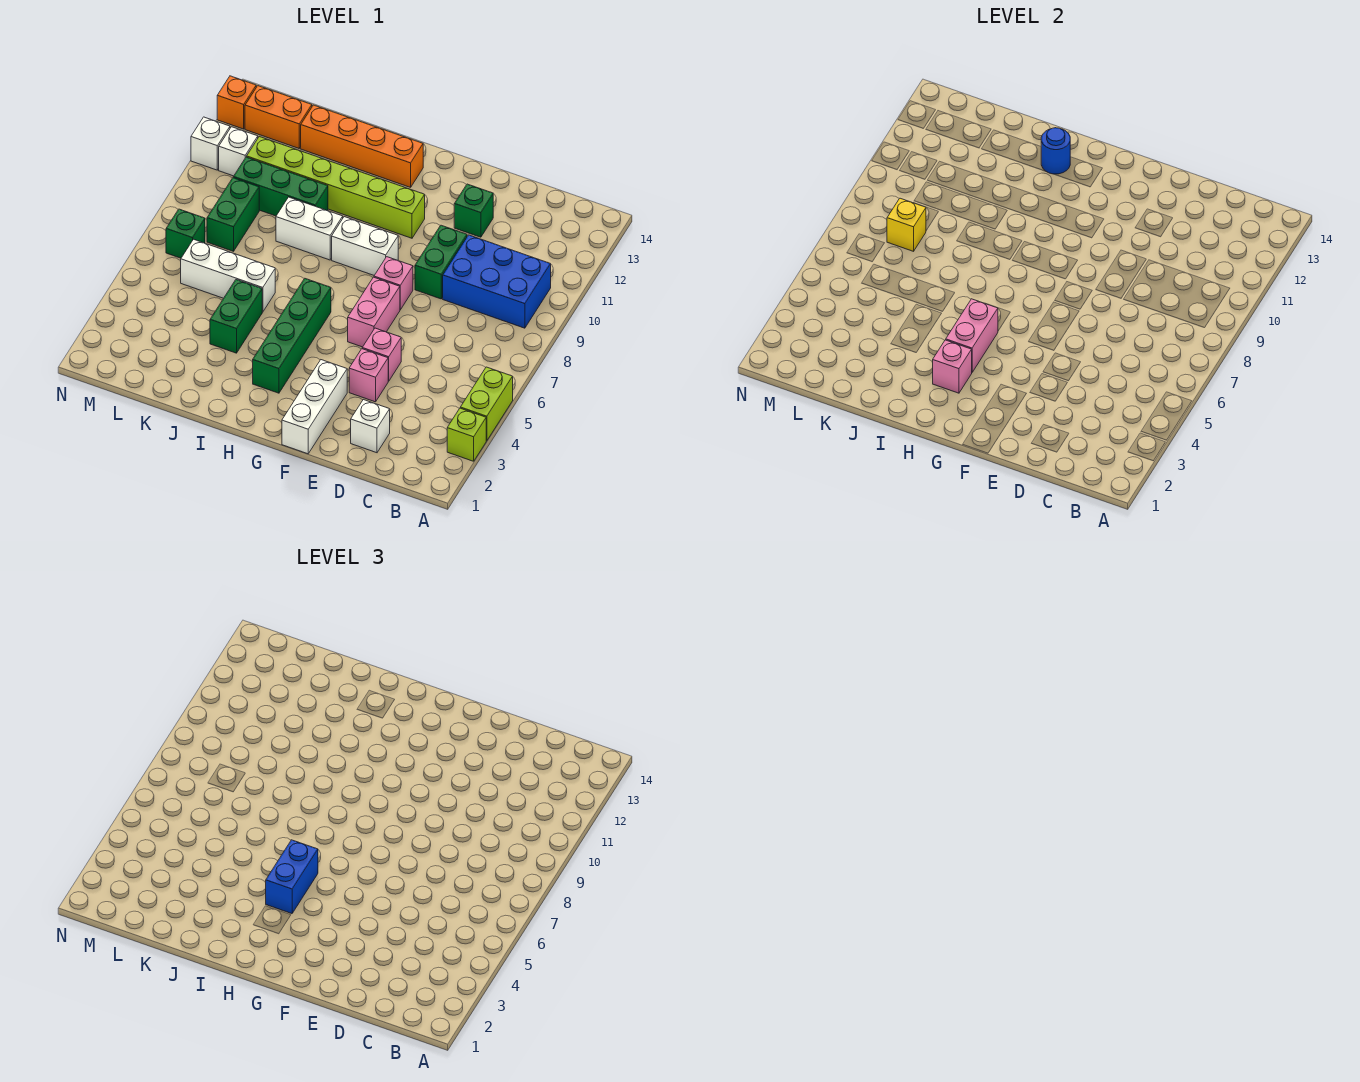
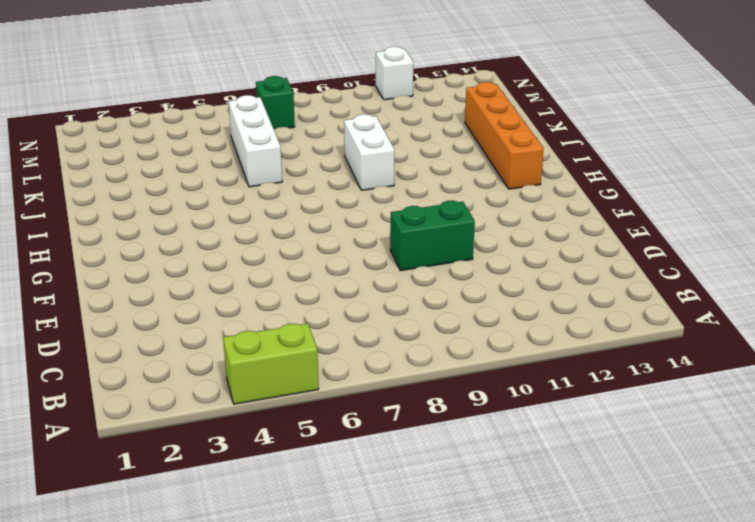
none -> lime brick A3 level 1
none -> blue brick B9:D10 level 1
none -> white brick D2 level 1
none -> pink brick E4 level 1

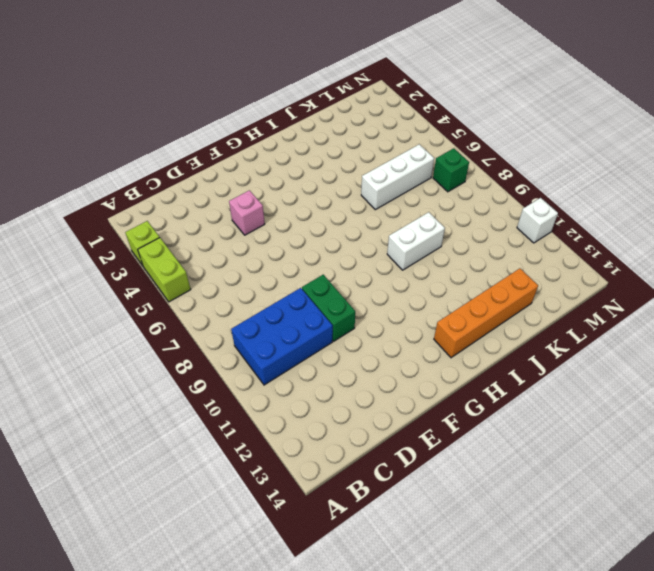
none -> white brick D2 level 1
none -> pink brick E5 level 1
none -> green brick E12 level 1
none -> white brick F1:F3 level 1

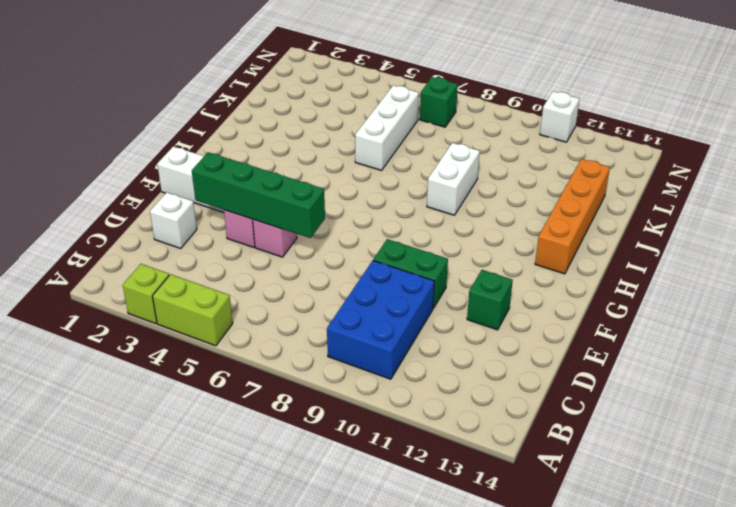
green brick E3:E6 level 2 -> green brick H3:H6 level 1
none -> pink brick F6:F7 level 1
none -> pink brick F8 level 1
none -> white brick G9:H9 level 1
none -> lime brick G11:L11 level 1

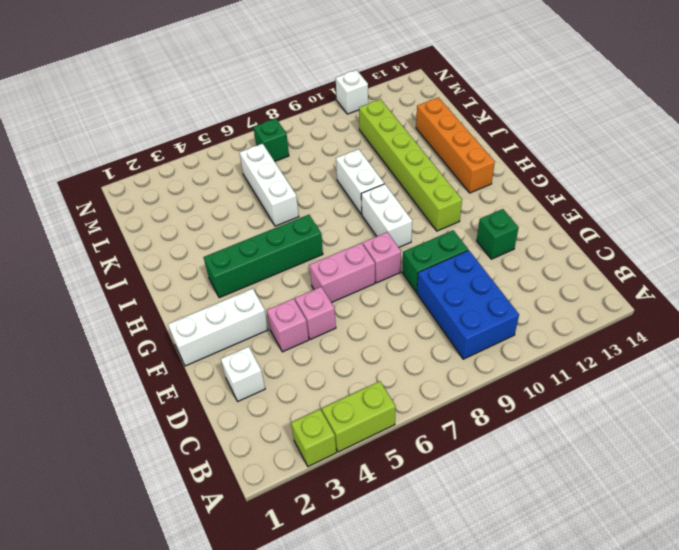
none -> green brick J4:J5 level 1
none -> green brick J10:L10 level 1
none -> green brick L8:L9 level 1
none -> orange brick L13:M13 level 1

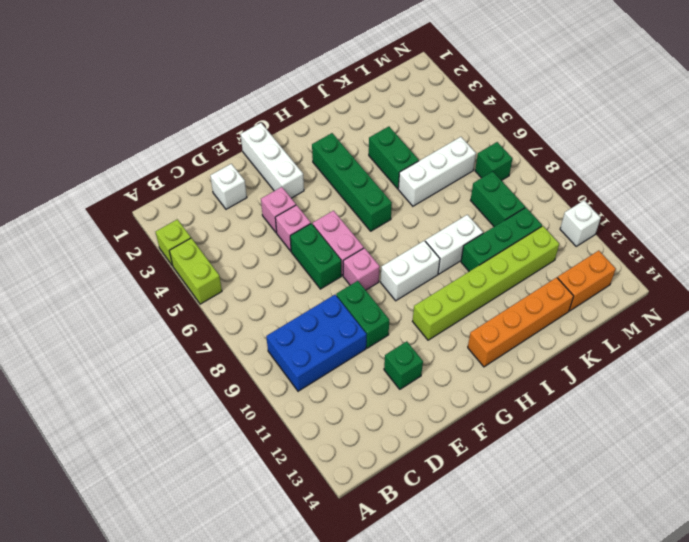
green brick E6:E7 level 1 -> none
none -> white brick M11 level 1
none -> orange brick N13 level 1
none -> pink brick H3 level 2
none -> pink brick H4:H5 level 2

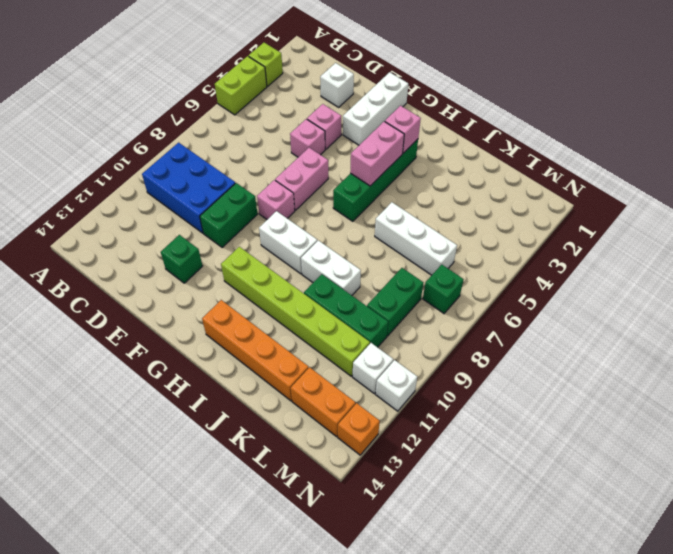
none -> green brick J4:J5 level 1
none -> blue round brick I13 level 2
none -> yellow brick L8 level 2
none -> blue brick H4:H5 level 3

